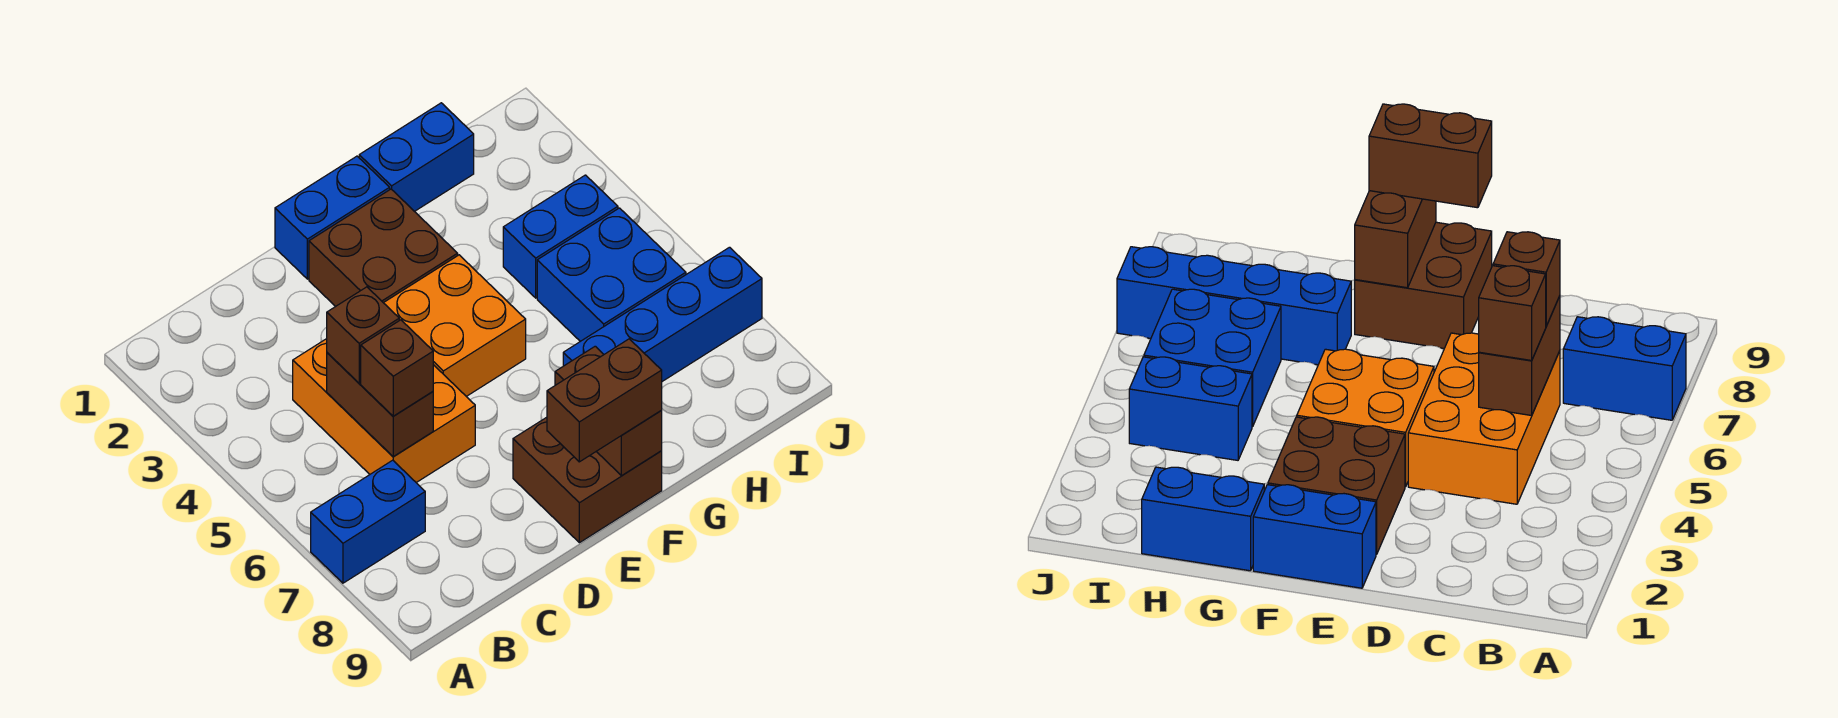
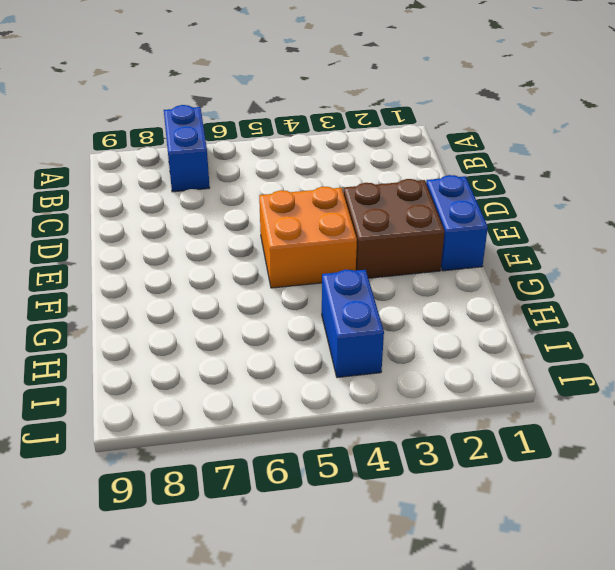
none -> orange brick C4:D6 level 1
none -> brown brick E8:F9 level 1
none -> blue brick G1:H1 level 1

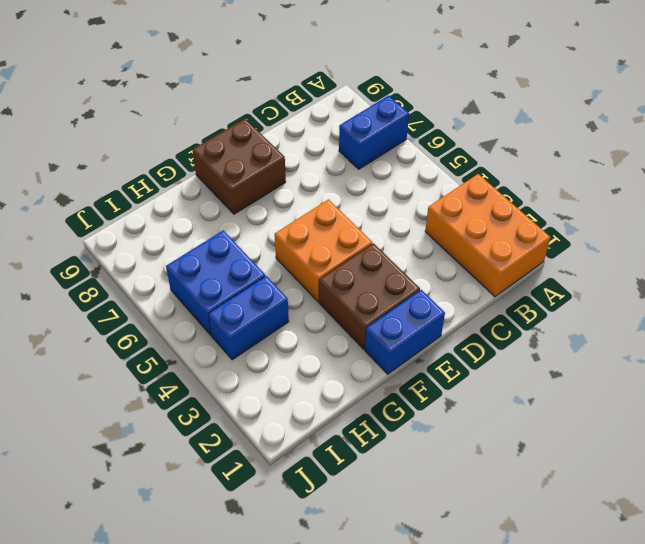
orange brick A1:B3 level 1 -> orange brick C4:D6 level 1
none -> blue brick G1:H1 level 1
none -> blue brick G7:J7 level 1
none -> brown brick C5:C6 level 2

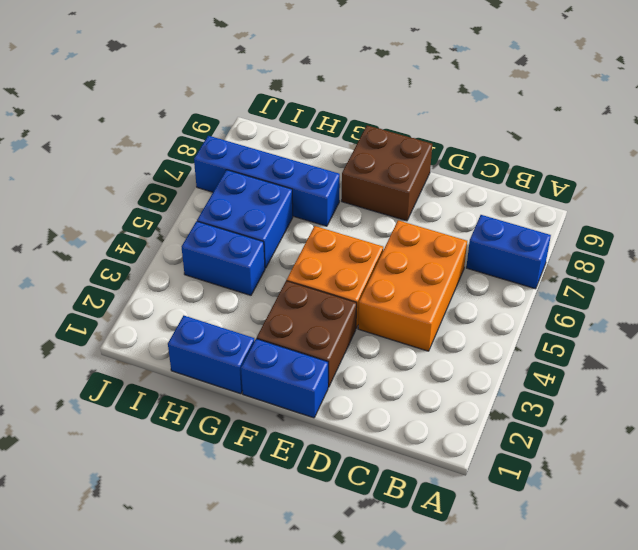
none -> brown brick C5:C6 level 2
none -> brown brick F8:F9 level 2
none -> brown brick C5 level 3

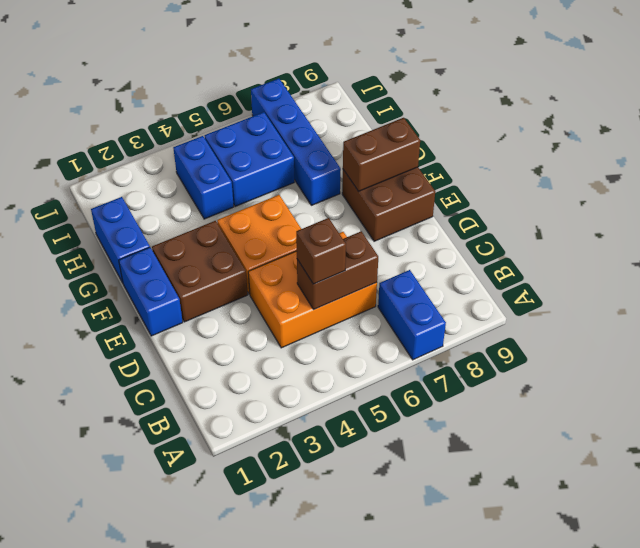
none -> brown brick C6 level 3
none -> brown brick E9:F9 level 3

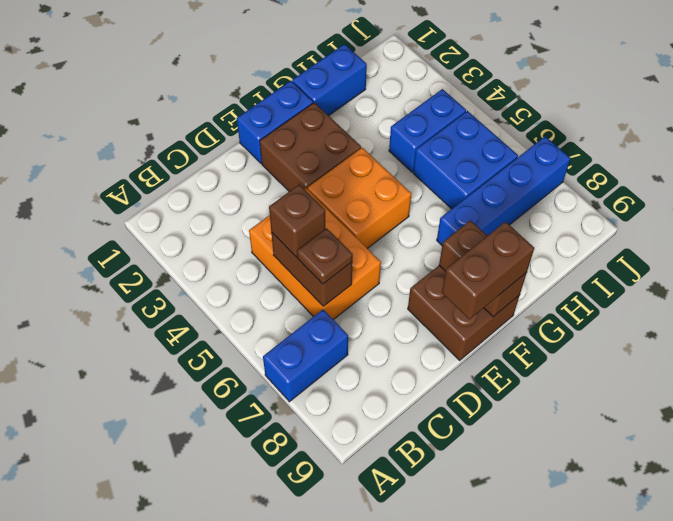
brown plate C6 level 3 -> brown brick C6 level 3

